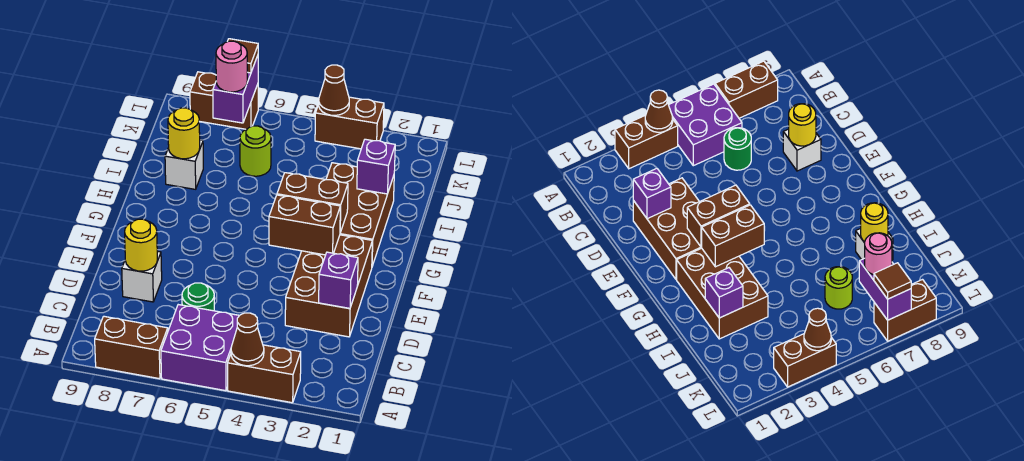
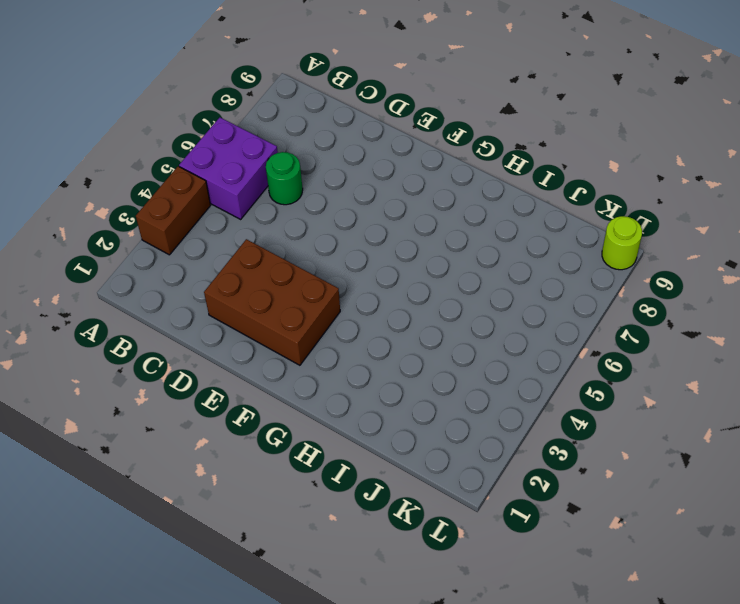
lime round brick L9 level 1 -> lime round brick J6 level 1
none -> brown brick A7:A8 level 1
none -> white brick D8 level 1
none -> brown brick G2:I3 level 1

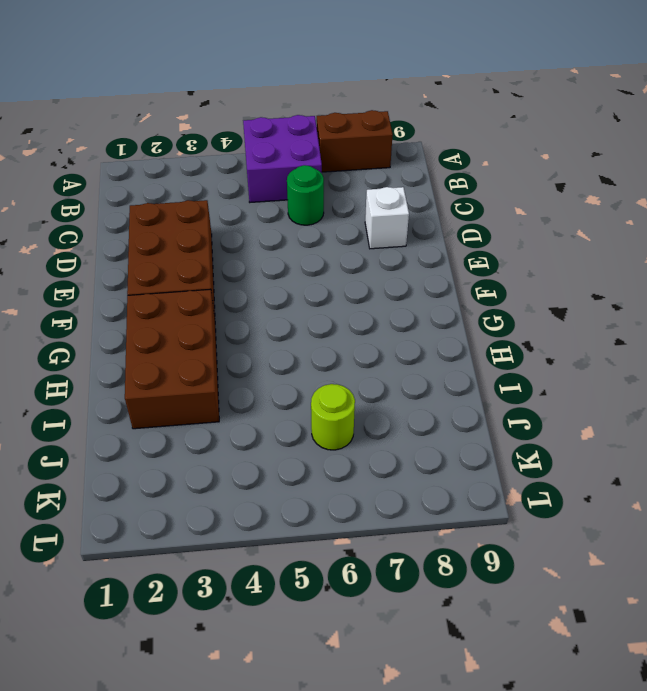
none -> brown brick A3:A4 level 1
none -> white brick I8 level 1
none -> brown brick L3:L4 level 1

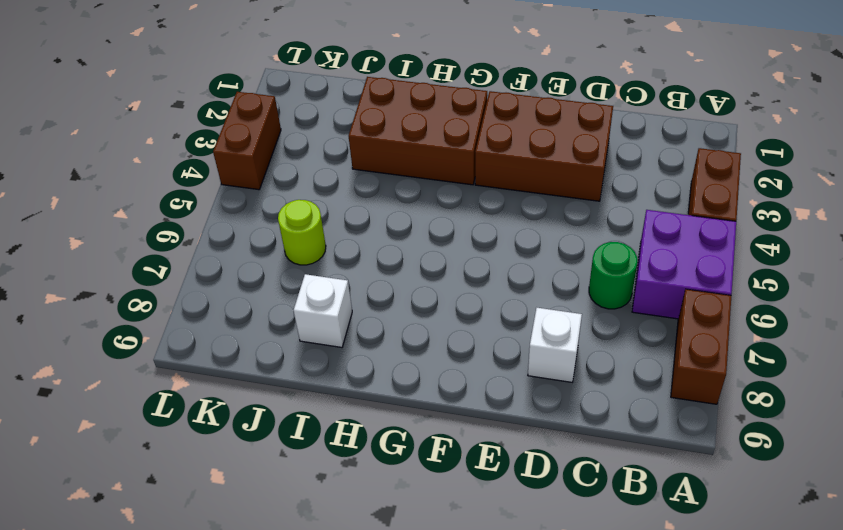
none -> brown brick L7:L8 level 1
none -> brown cone A4 level 2
none -> purple brick D2 level 2

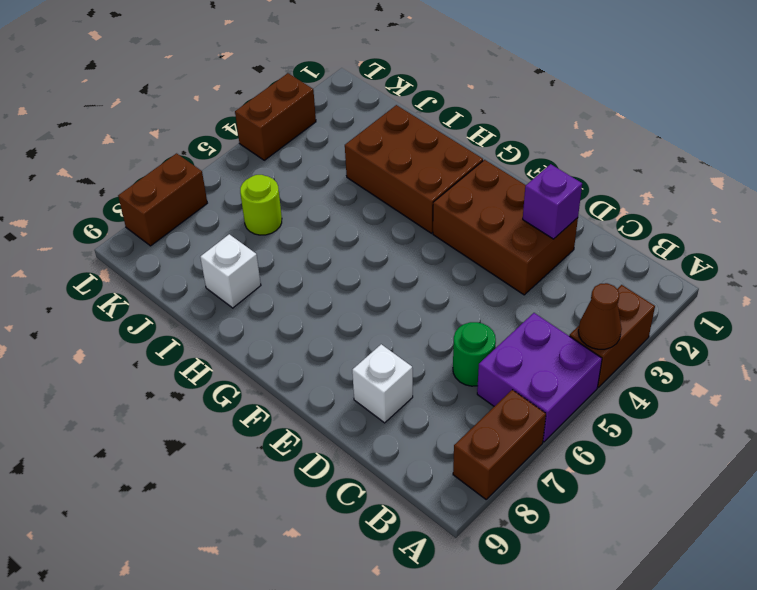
none -> yellow round brick D8 level 2
none -> brown brick F3:F4 level 2
none -> brown brick G3:G4 level 2

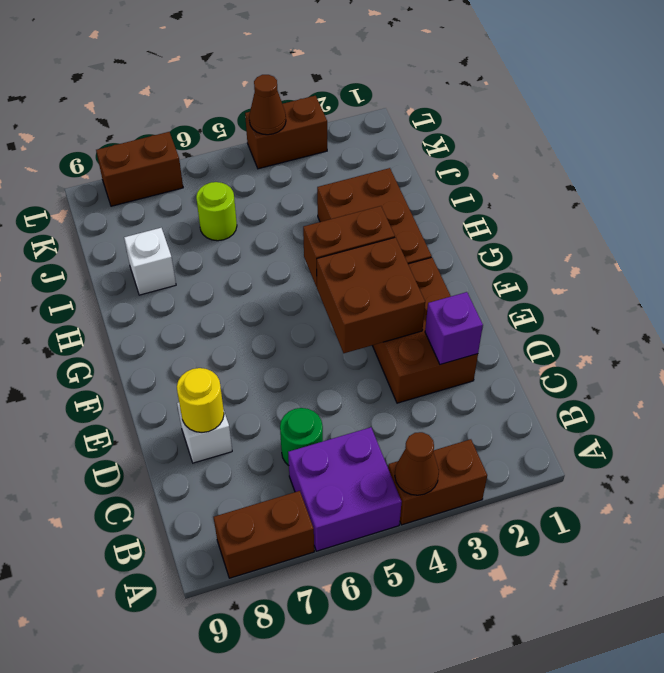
brown brick E3:F4 level 2 -> brown brick F3:F4 level 2
none -> purple brick I2 level 2
none -> yellow round brick I8 level 2
none -> purple brick K7:L7 level 2

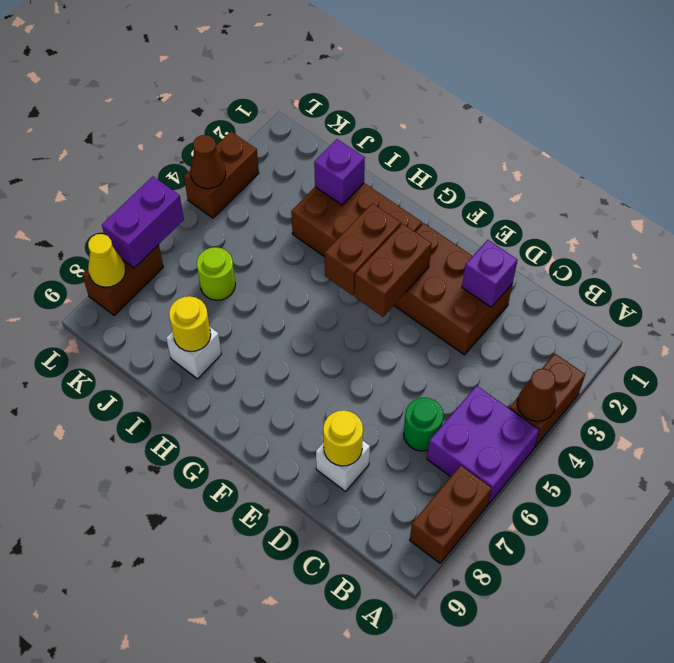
purple brick L6:L7 level 2 -> purple brick K7:L7 level 2
yellow cone L8 level 2 -> none
none -> pink round brick K7 level 3
none -> brown tile L7 level 3

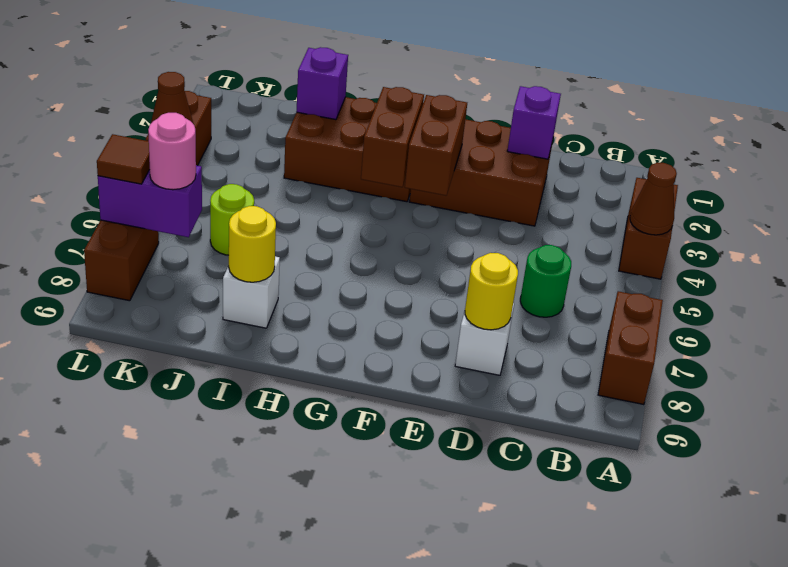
none -> purple brick A5:B6 level 1

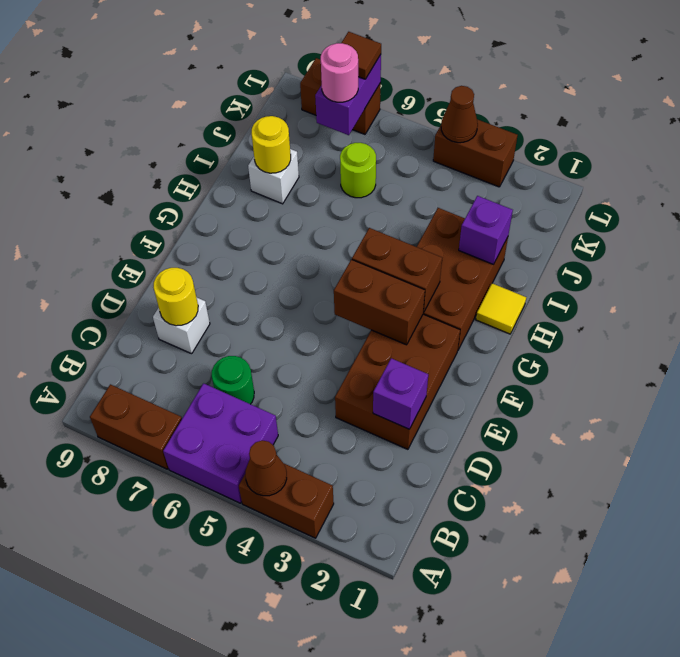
yellow tile H1 level 1 -> none

